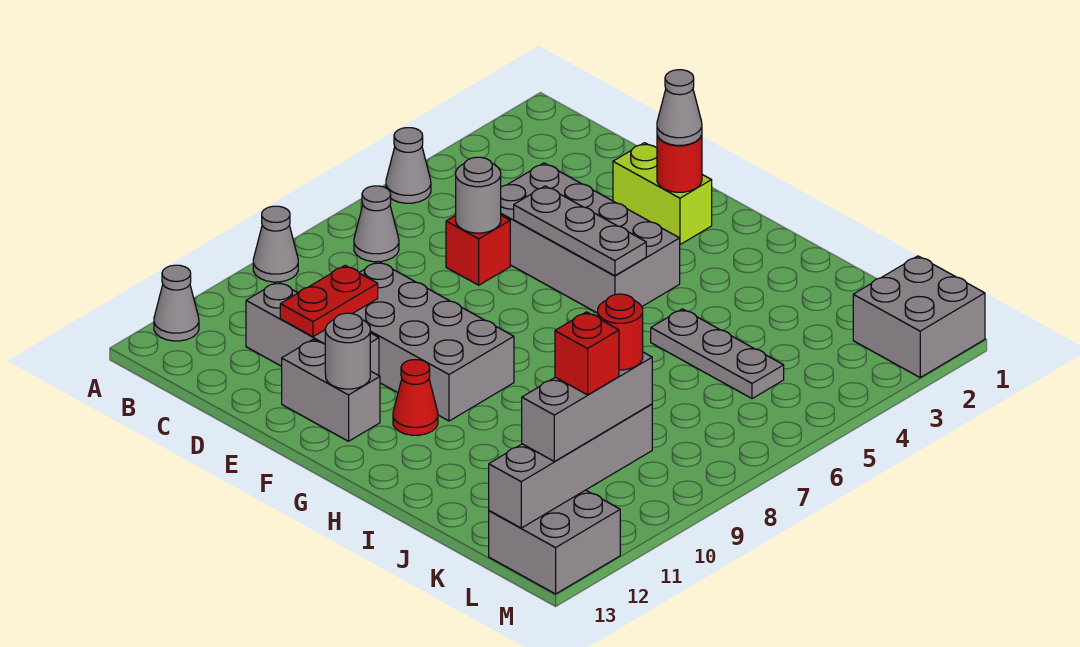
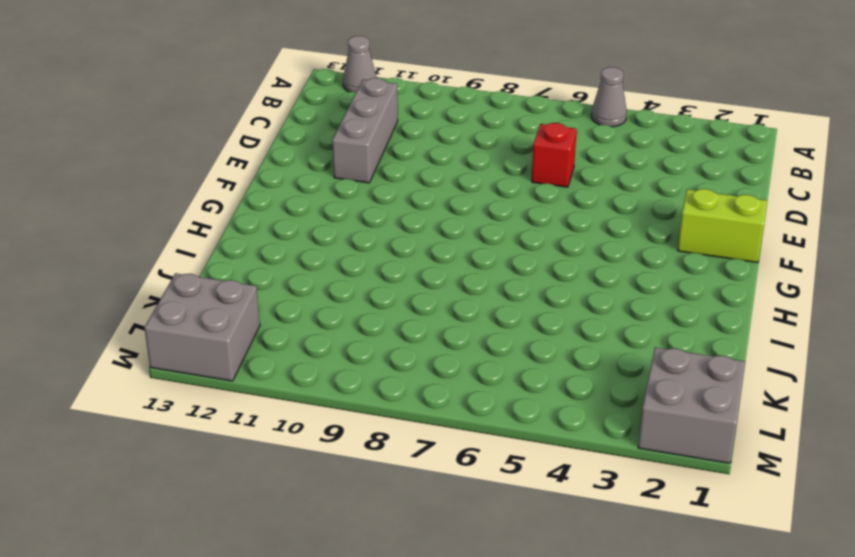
lime brick F1:F2 level 1 -> lime brick E2:F2 level 1
none -> grey cone A9 level 1
none -> grey cone B7 level 1
none -> grey brick D4:G5 level 1

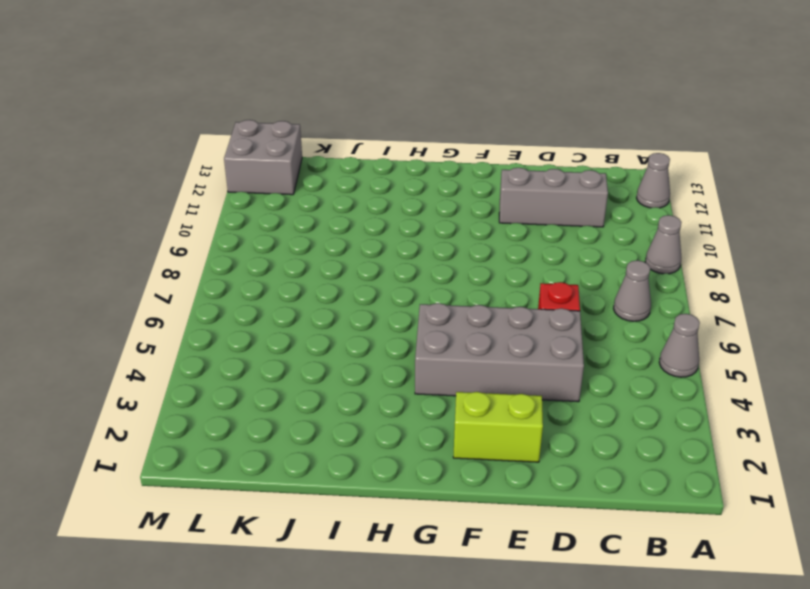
none -> grey brick D9:G10 level 1
none -> grey brick E12:F12 level 1
none -> red cone G11 level 1

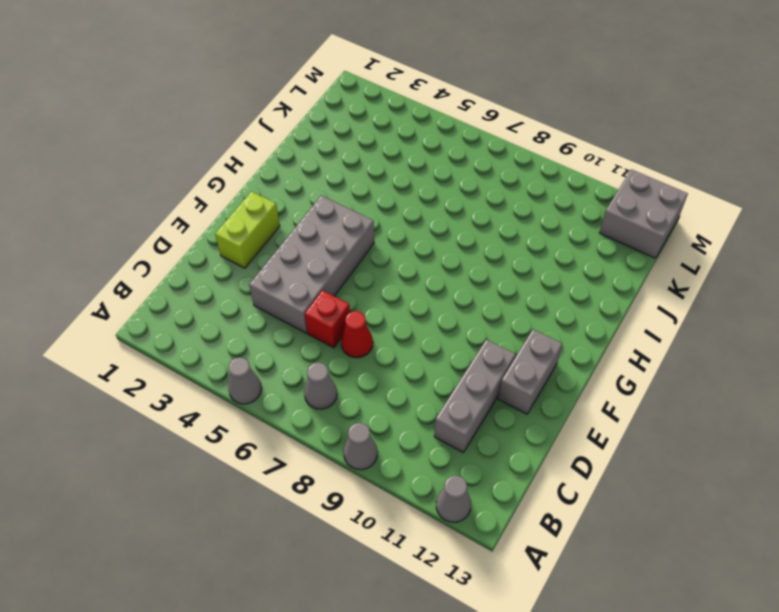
red cone D7 level 1 -> red cone G11 level 1
none -> grey brick D9:G10 level 1
none -> grey plate I5:K5 level 1
none -> grey brick L1:M2 level 1

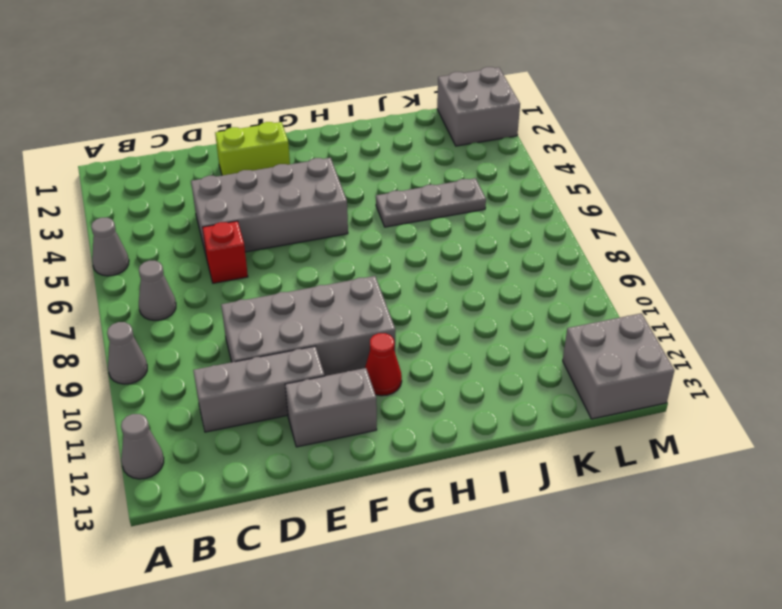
none -> grey round brick D6 level 2
none -> red plate D10:D11 level 2
none -> grey plate E5:G5 level 2

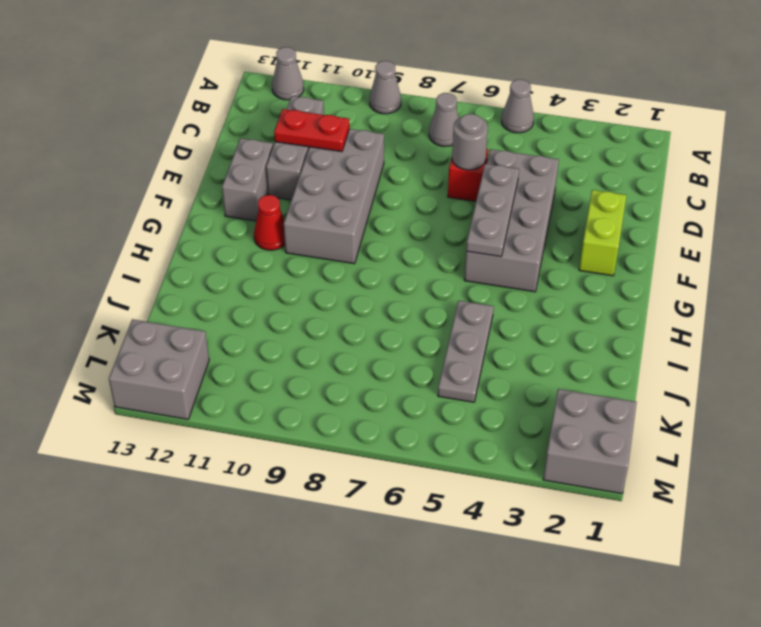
none -> red round brick F2 level 2
none -> grey round brick F12 level 2
none -> grey brick L10:L13 level 2

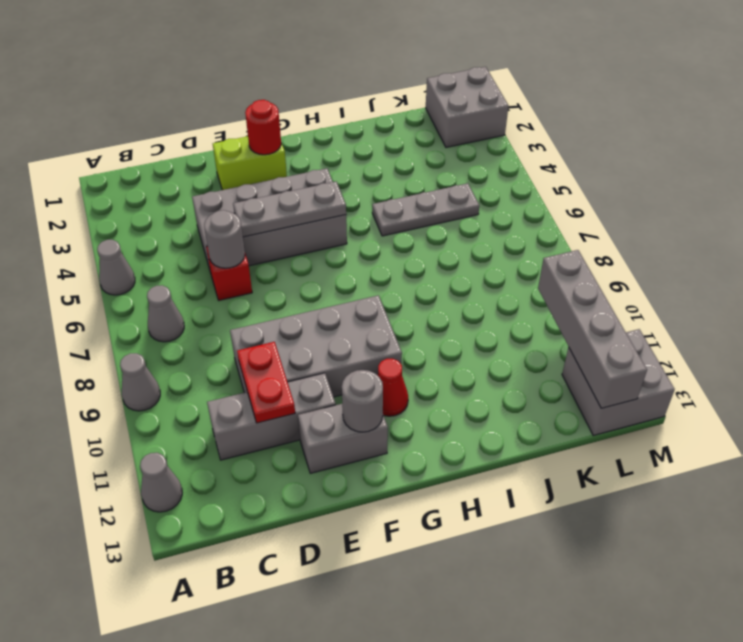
none -> grey cone F2 level 3
none -> grey brick L10:L12 level 3
none -> red round brick L10 level 4

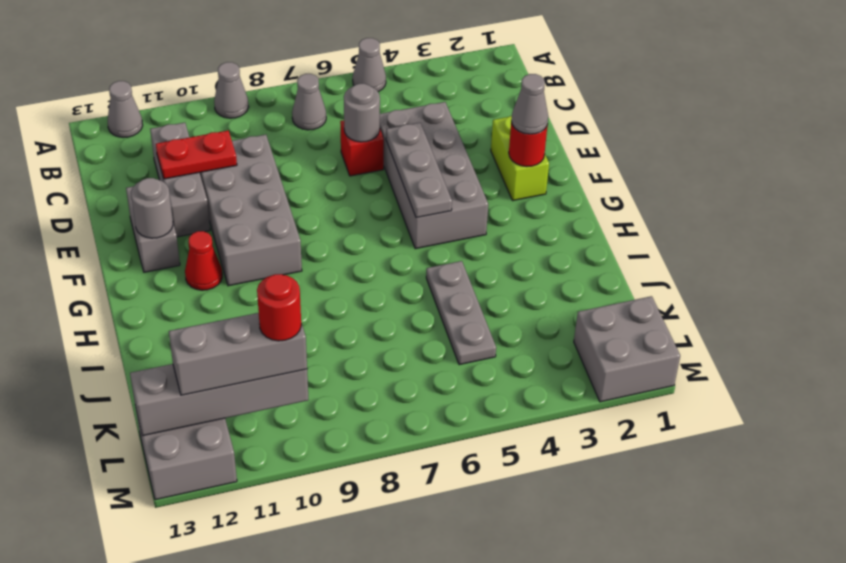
none -> red brick L11 level 4

